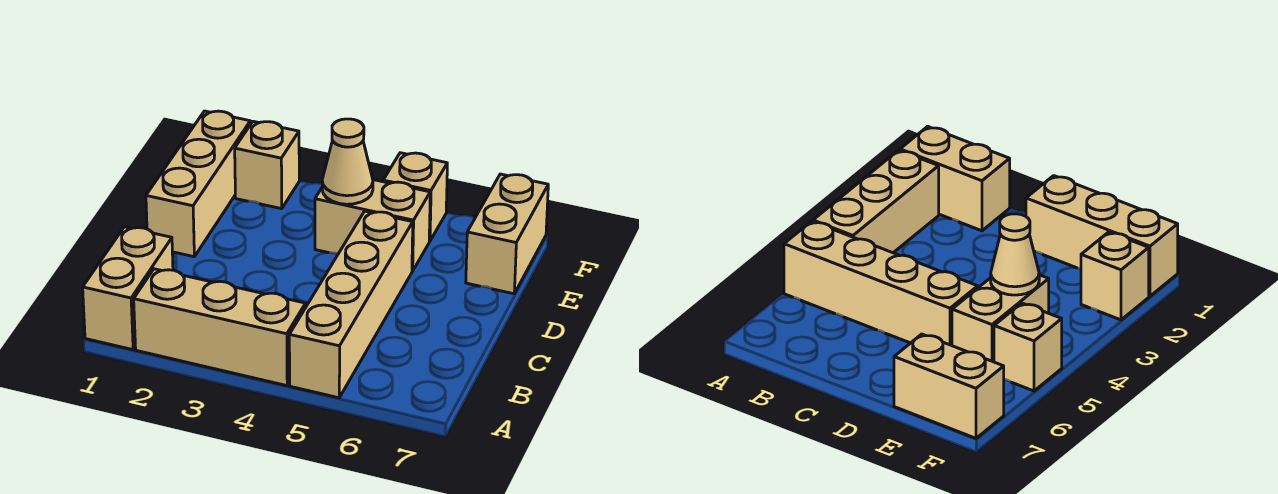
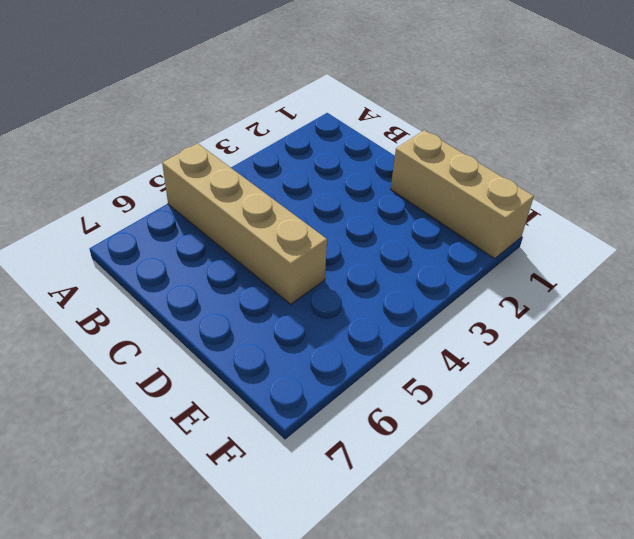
none -> tan brick A1:B1 level 1
none -> tan brick A2:A4 level 1

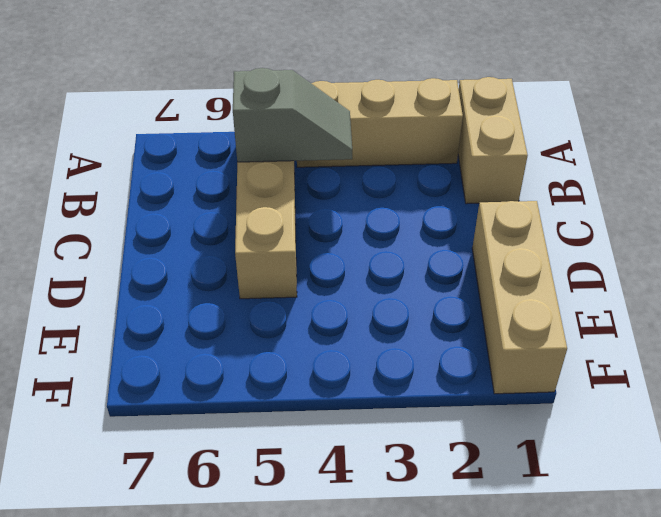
grey slope B4:B5 level 2 top 5 -> none
none -> tan brick E4:E5 level 1
none -> tan brick E7:F7 level 1

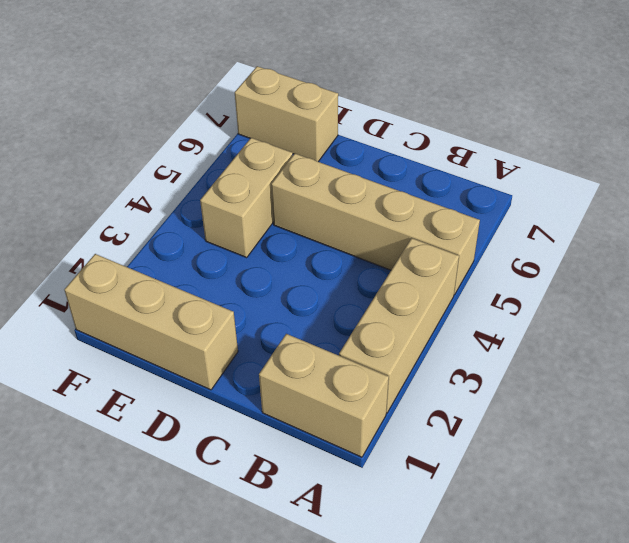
none -> tan brick F2 level 1
none -> tan brick F5 level 1

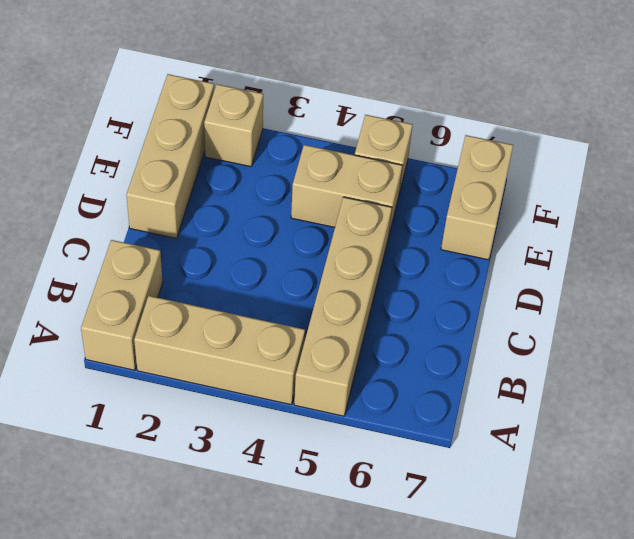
none -> tan cone E4 level 2

